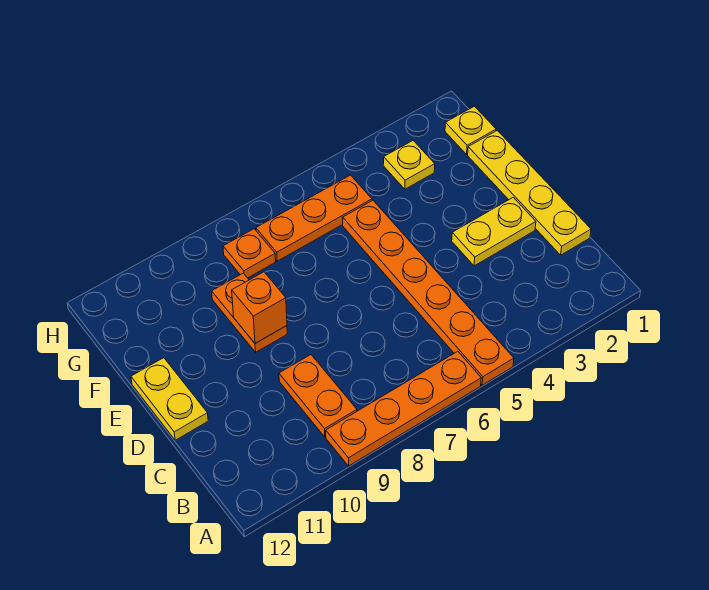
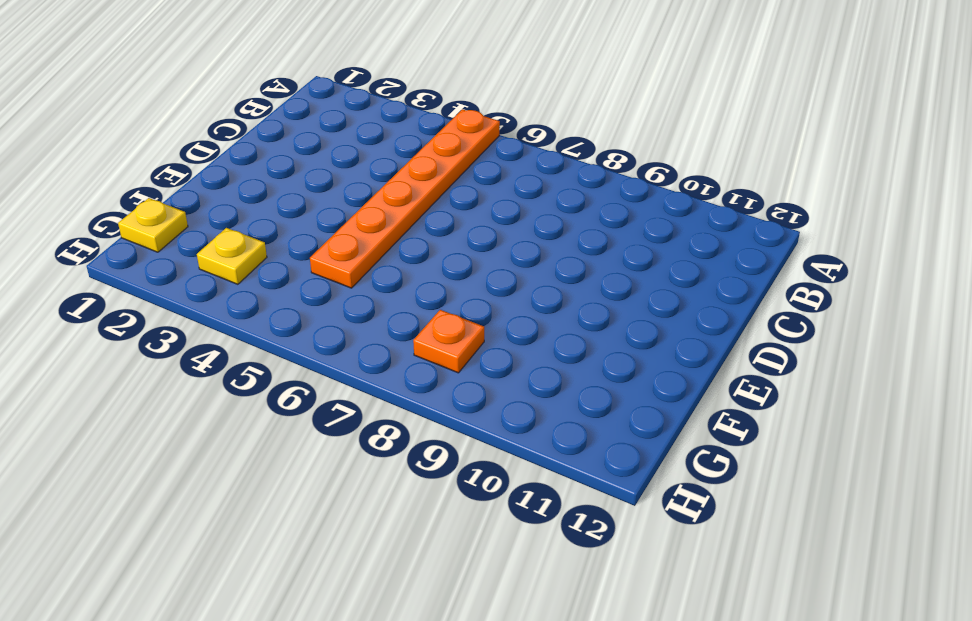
none -> orange plate A6:A9 level 1
none -> orange plate B9:C9 level 1
none -> yellow plate C1:F1 level 1

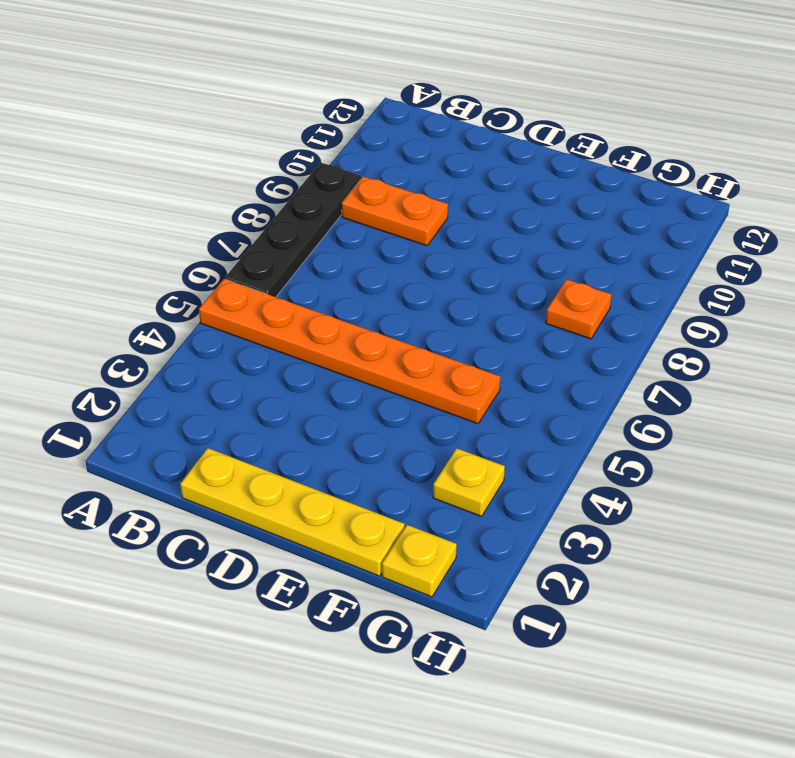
black plate A6:A9 level 1 -> orange plate A6:A9 level 1
none -> yellow plate D2:D3 level 1
none -> yellow plate D12:E12 level 1
none -> orange plate E9:F9 level 1

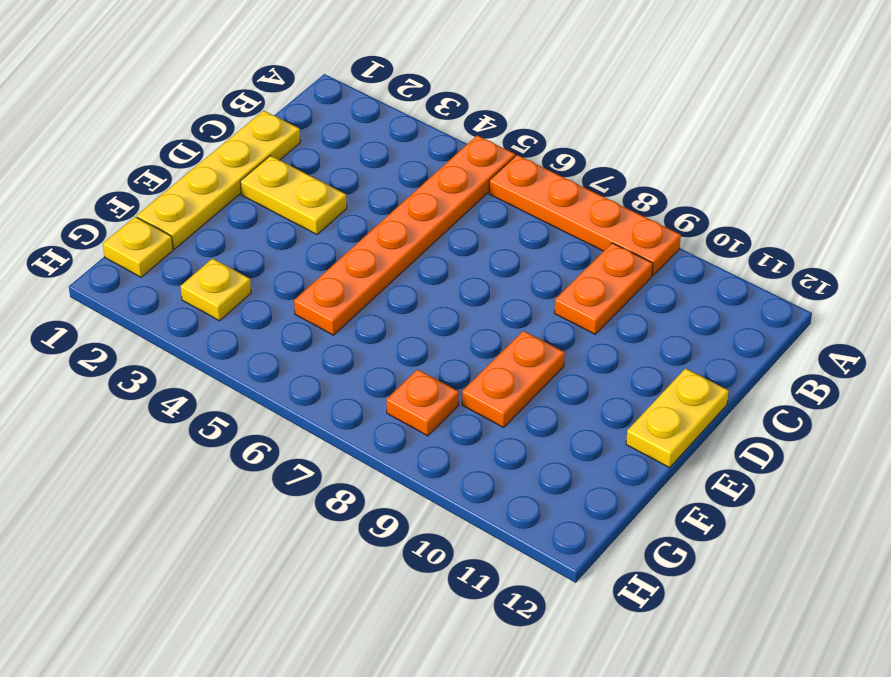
none -> orange plate G5:G7 level 1
none -> orange brick E9 level 2

